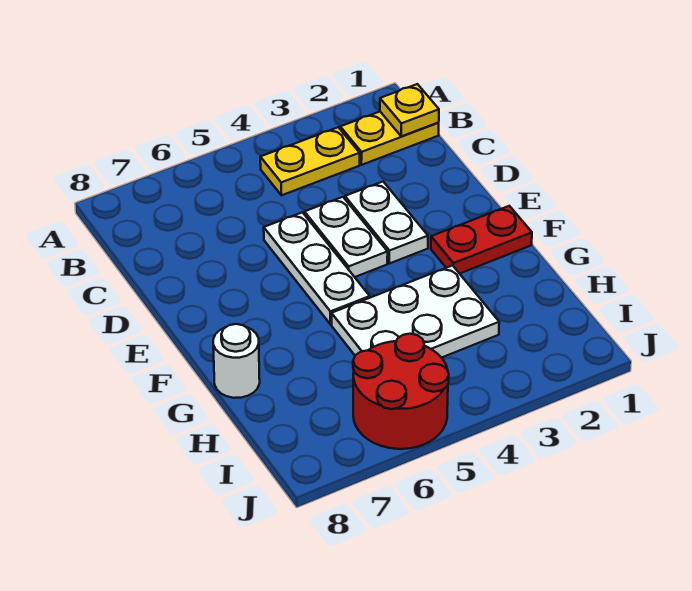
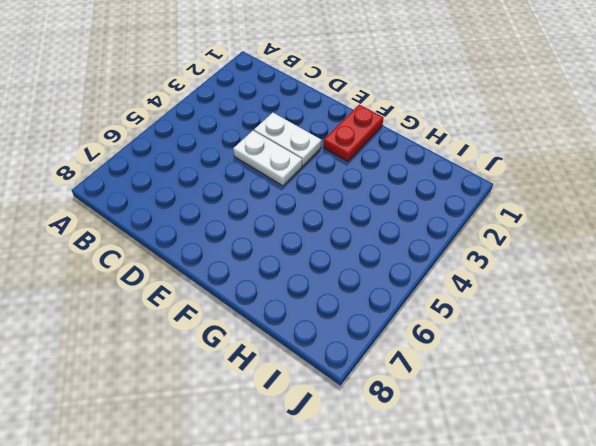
none -> yellow plate B1:B2 level 1
none -> yellow plate B3:B4 level 1

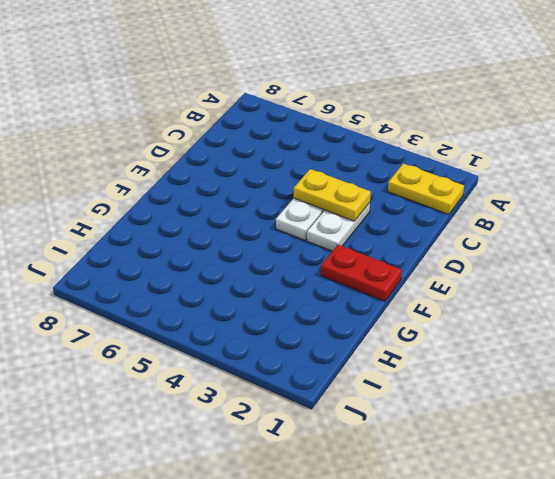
yellow plate D3:D4 level 2 -> yellow plate B3:B4 level 1
none -> white plate D5:F5 level 1
none -> white plate G3:H5 level 1

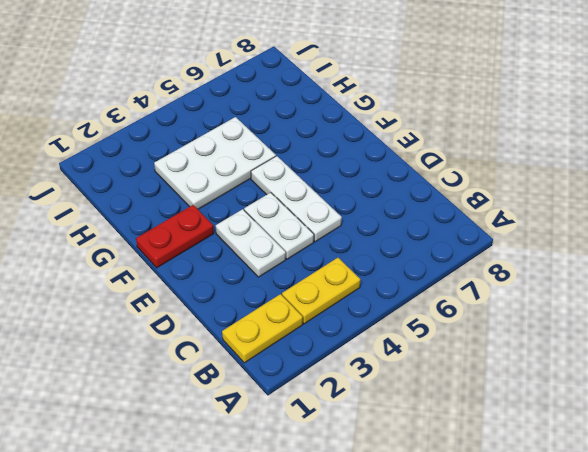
none -> white round brick G8 level 1
none -> red round brick I5:J6 level 1

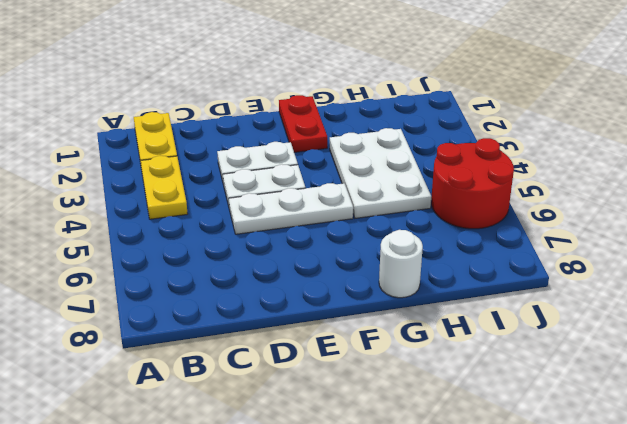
none -> yellow plate B1 level 2

